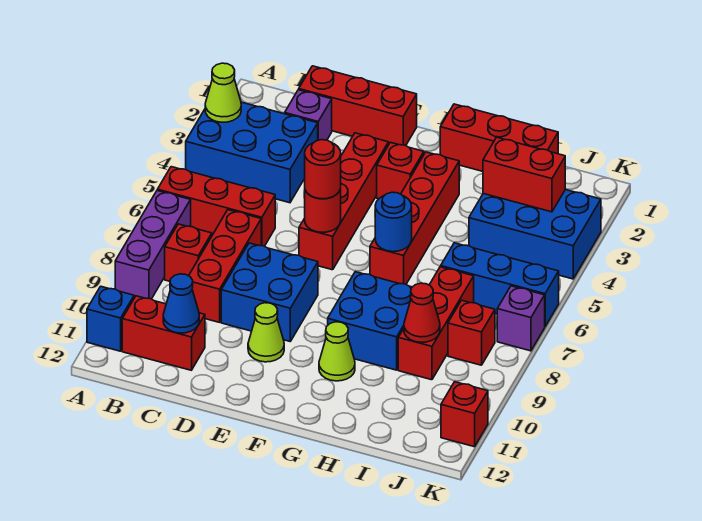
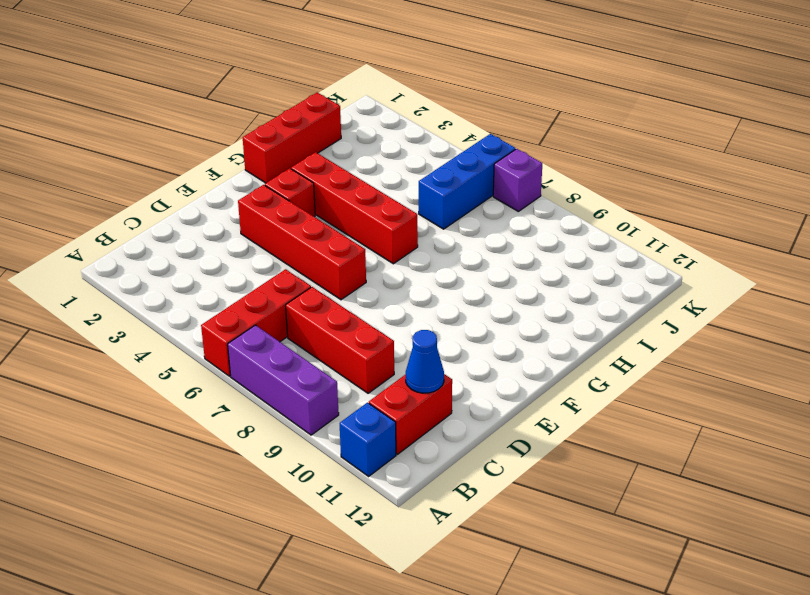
none -> blue brick A3:C4 level 1
none -> red brick B8 level 1
none -> red brick C1:E1 level 1
none -> purple brick C2 level 1

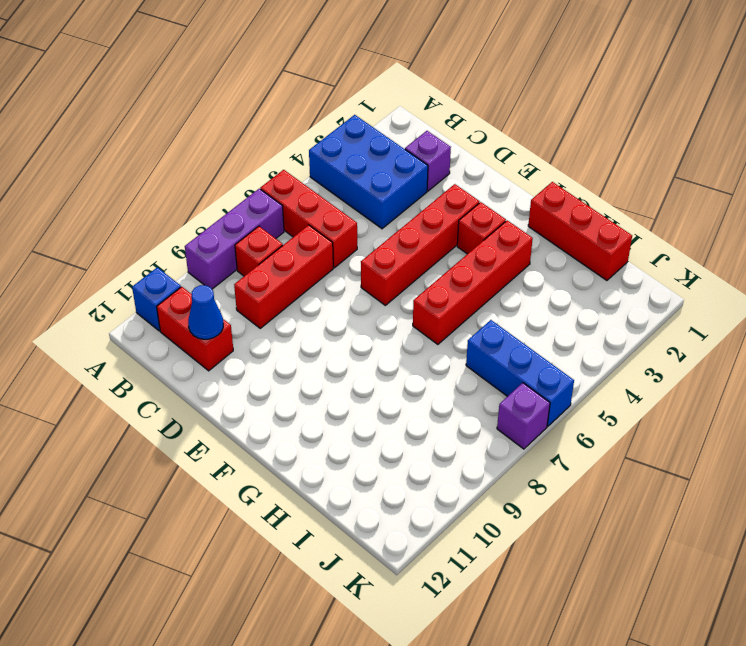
none -> red brick C1:E1 level 1
none -> blue brick D8:E9 level 1
none -> lime cone E10 level 1
none -> blue brick G8:H9 level 1

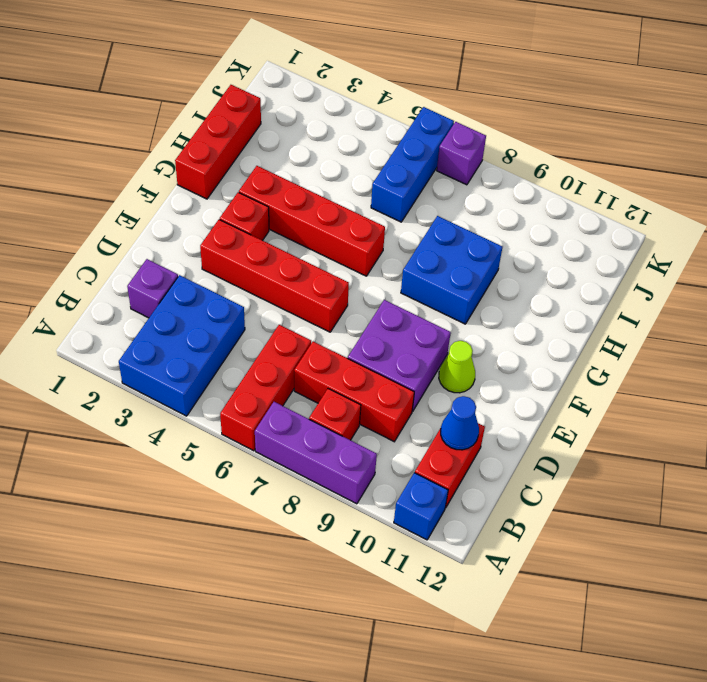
purple brick D8:E9 level 1 -> blue brick D8:E9 level 1
none -> red brick C1:E1 level 1
none -> lime cone G10 level 1
none -> blue brick I3:K4 level 1
none -> red brick I7:I9 level 1

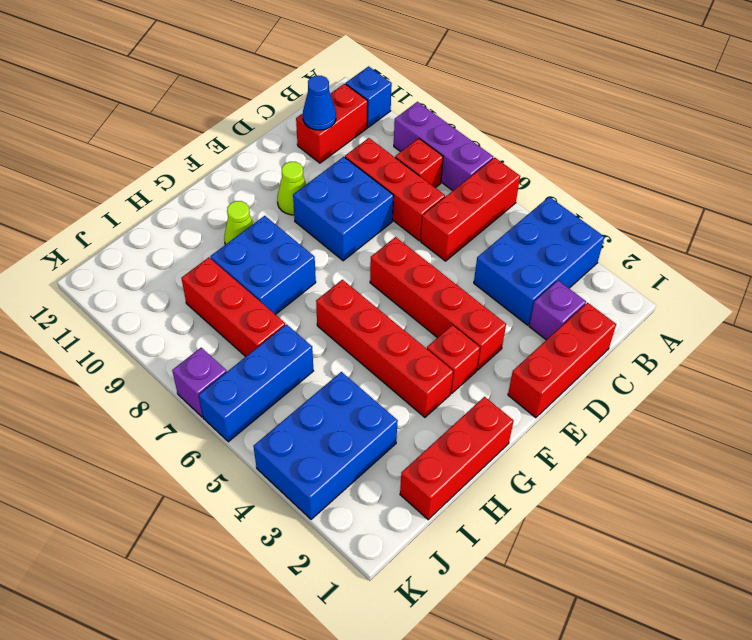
none -> red brick J8 level 1
none -> red brick K11 level 1
none -> lime cone A3 level 2
none -> red round brick E6 level 2

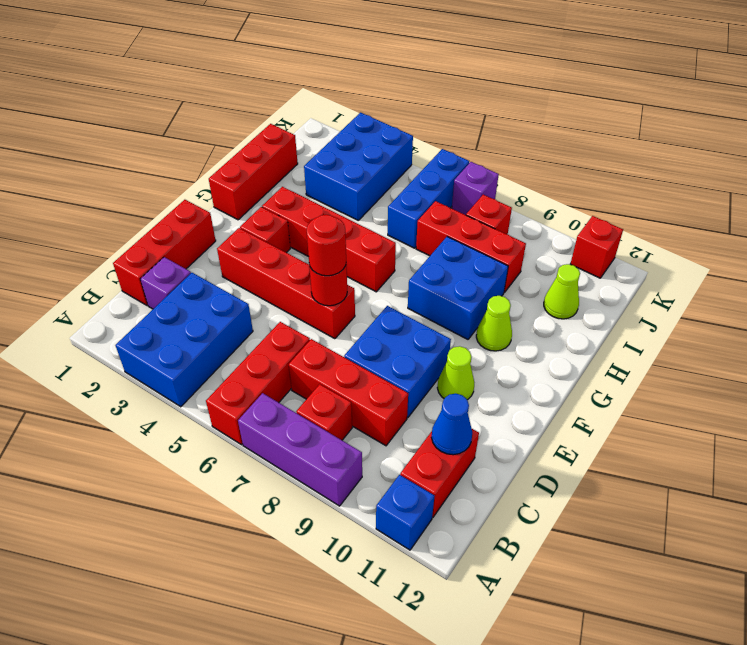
lime cone I11 level 1 -> lime cone A3 level 2
none -> blue round brick G6 level 2
none -> red brick I3:J3 level 2
none -> red cone I9 level 2

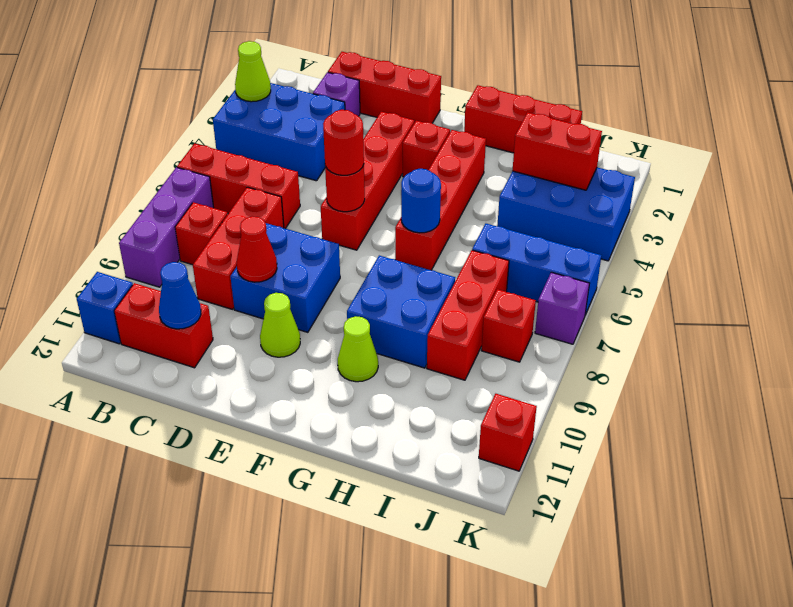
red cone D9 level 2 -> red cone I9 level 2

